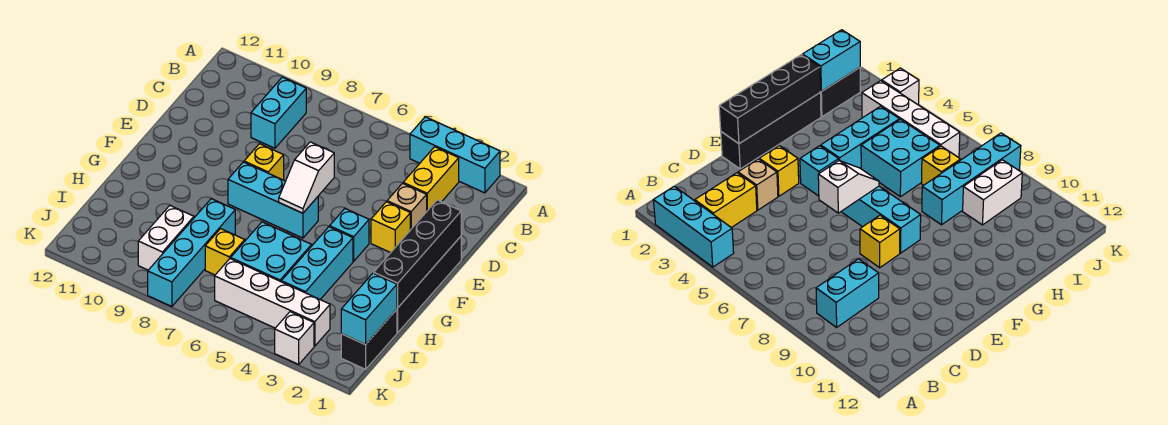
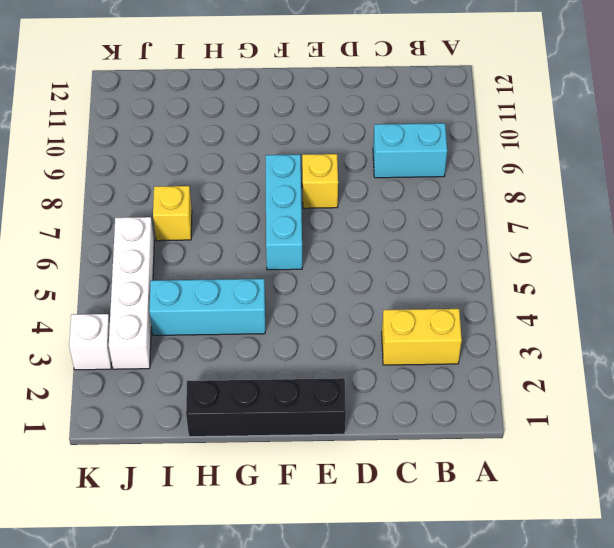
none -> cyan brick A2:A4 level 1
none -> tan brick D3 level 1
none -> yellow brick E3 level 1

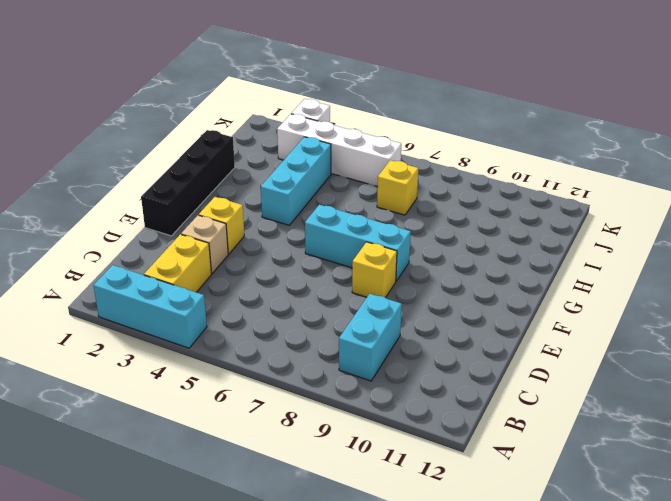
none -> cyan brick F4 level 1
none -> cyan brick H5:I6 level 1
none -> cyan brick H8:K8 level 1

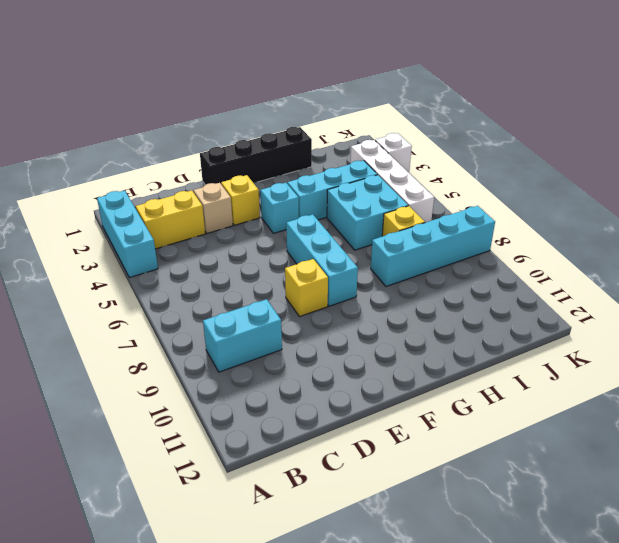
none -> black brick I1:J1 level 1
none -> white brick I9:J9 level 1
none -> black brick E1:H1 level 2

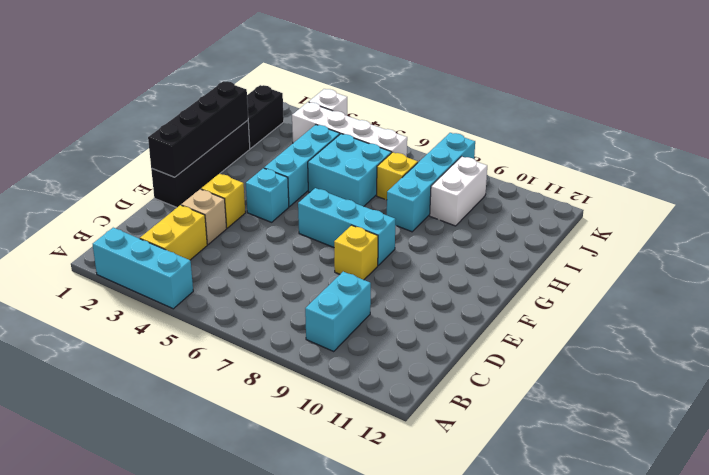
none -> white slope E6:F6 level 2 top E
none -> cyan brick I1:J1 level 2

